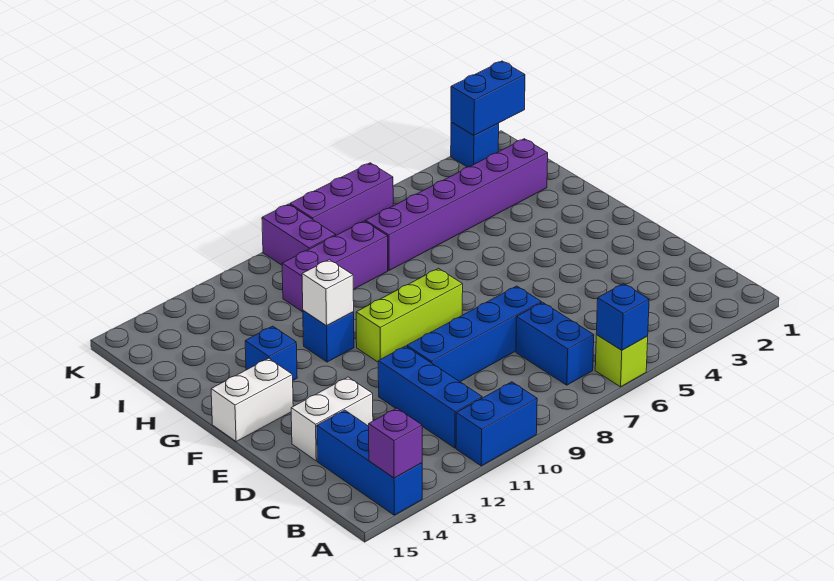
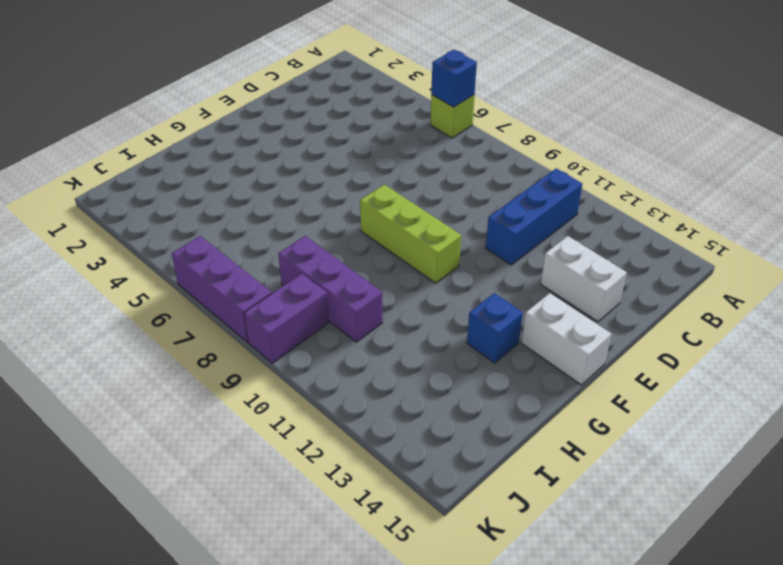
none -> blue brick A10:A11 level 1
none -> blue brick A14:C14 level 1
none -> blue brick B7:C7 level 1

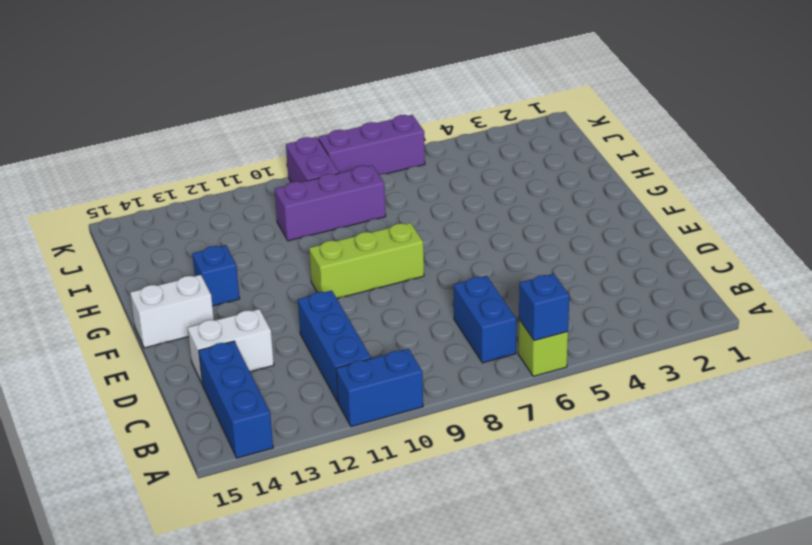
none -> blue brick D7:D10 level 1
none -> blue brick G11 level 1
none -> purple brick I2:I7 level 1

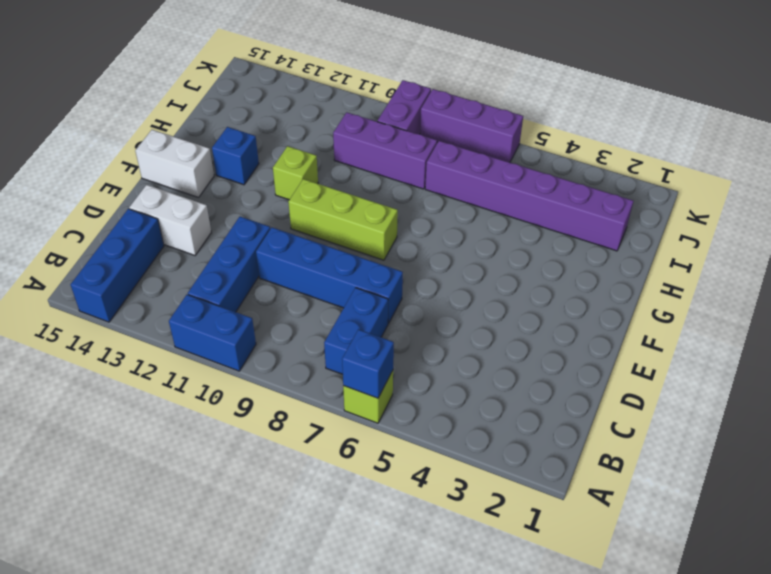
lime brick G11 level 1 -> blue brick G11 level 1
none -> blue brick K2 level 1
none -> purple brick A14 level 2
none -> white brick G11 level 2

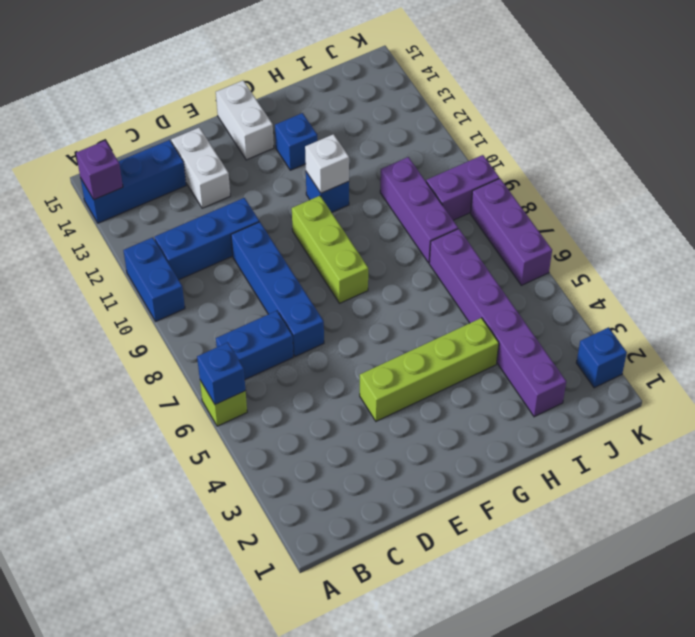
lime brick E4:H4 level 1 -> none
none -> blue brick K1:K2 level 2

